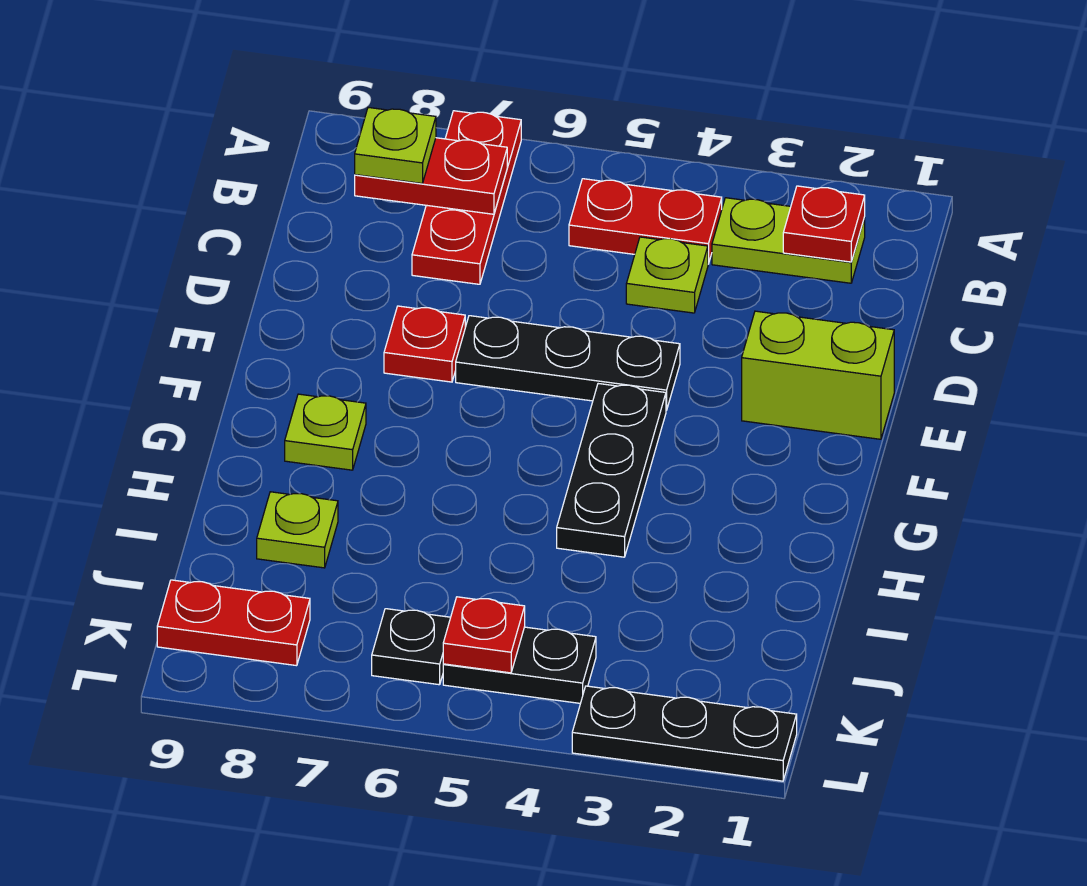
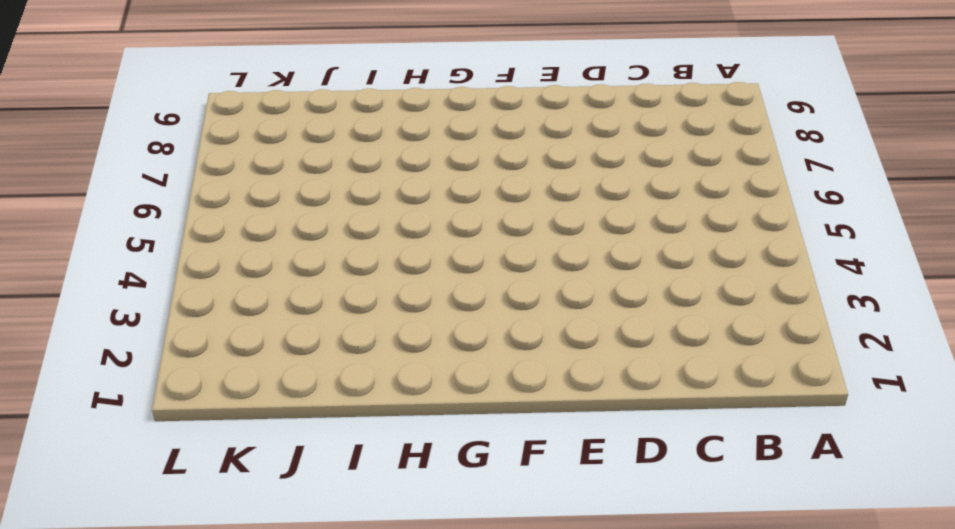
none -> red plate A7:C7 level 1
none -> lime plate B2:B3 level 1
none -> red plate B4:B5 level 1

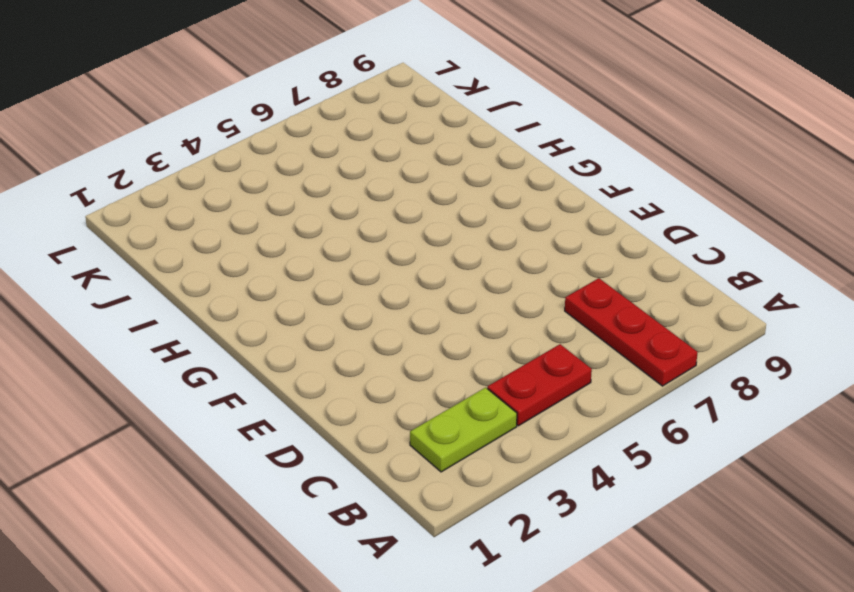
none -> lime plate C4 level 1
none -> lime brick E1:E2 level 1
none -> black plate E4:E6 level 1

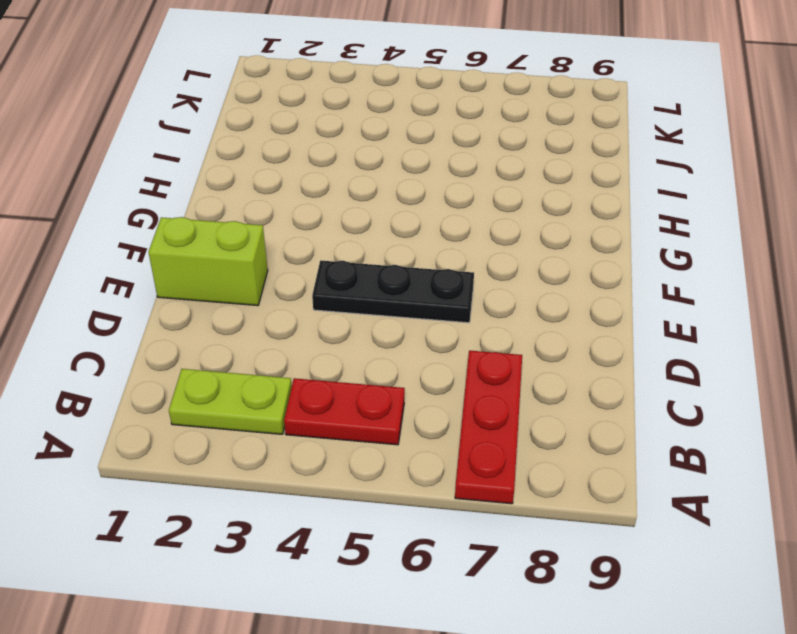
none -> lime plate C4 level 1
none -> red plate E7 level 1
none -> black plate F4:H4 level 1

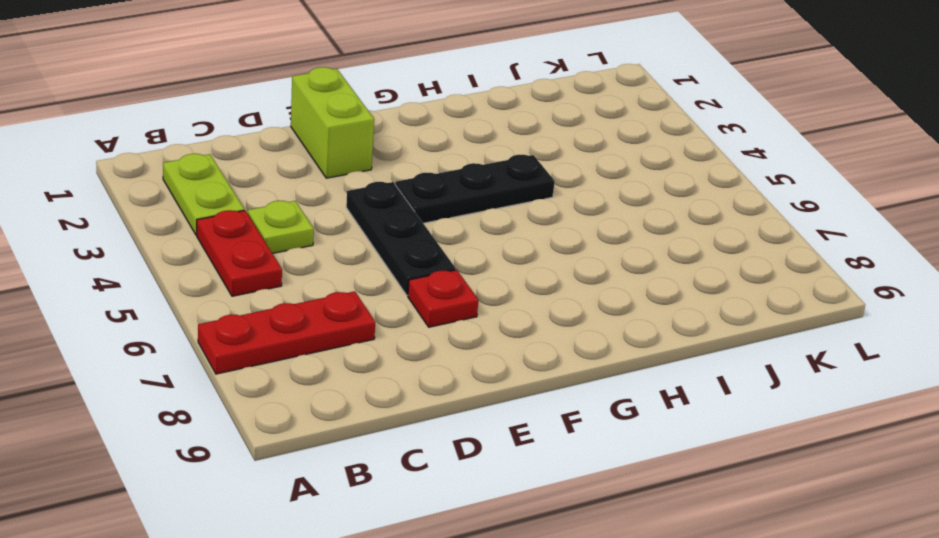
none -> lime plate G8 level 1
none -> lime plate I8 level 1
none -> black plate K4:K5 level 1

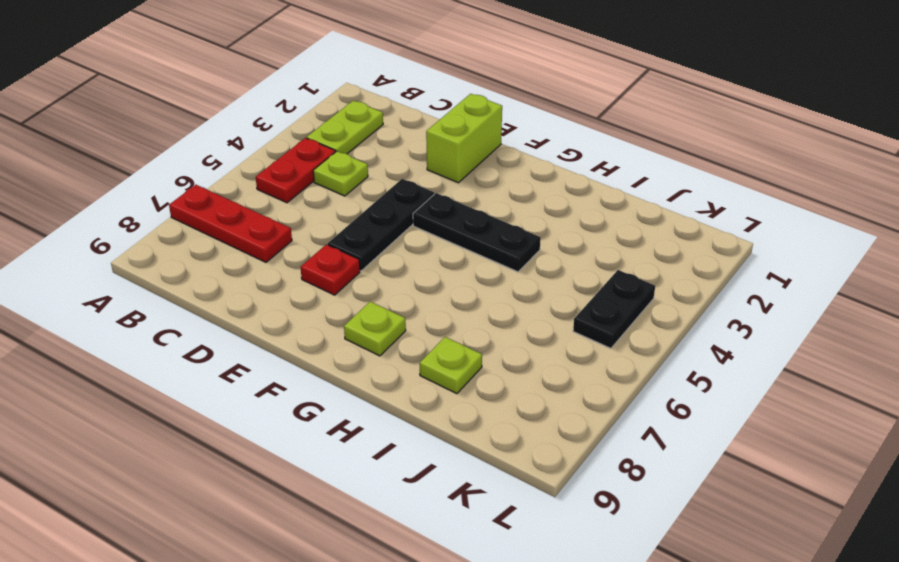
none -> black plate K6 level 1
none -> red plate K8:K9 level 1
none -> black plate L1:L3 level 1

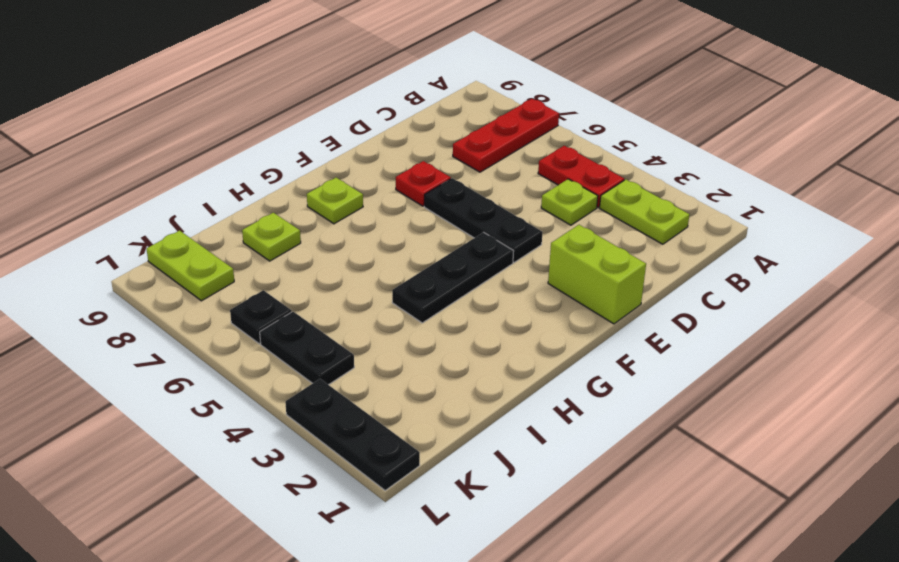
lime plate K8:K9 level 1 -> red plate K8:K9 level 1
none -> red plate B2 level 2
none -> red plate B7:B8 level 2
none -> red plate K5 level 2

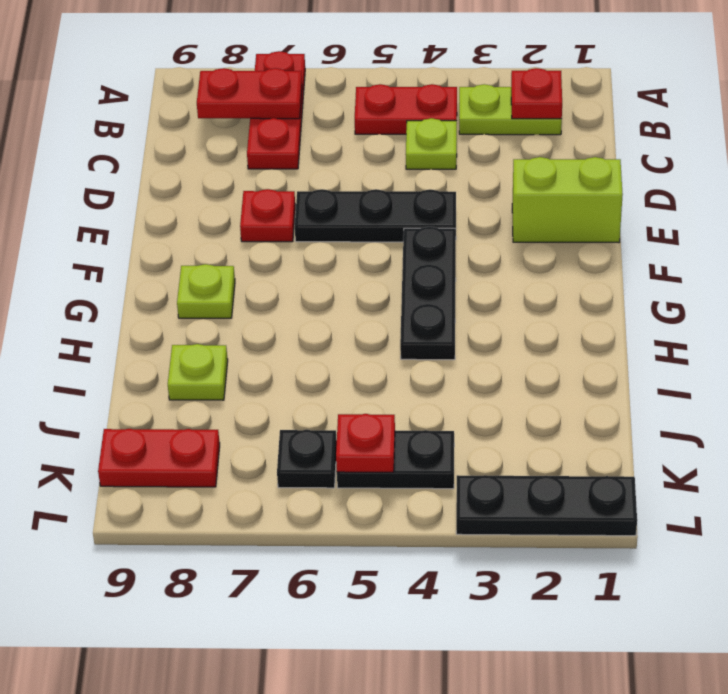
none -> lime plate B8 level 3

